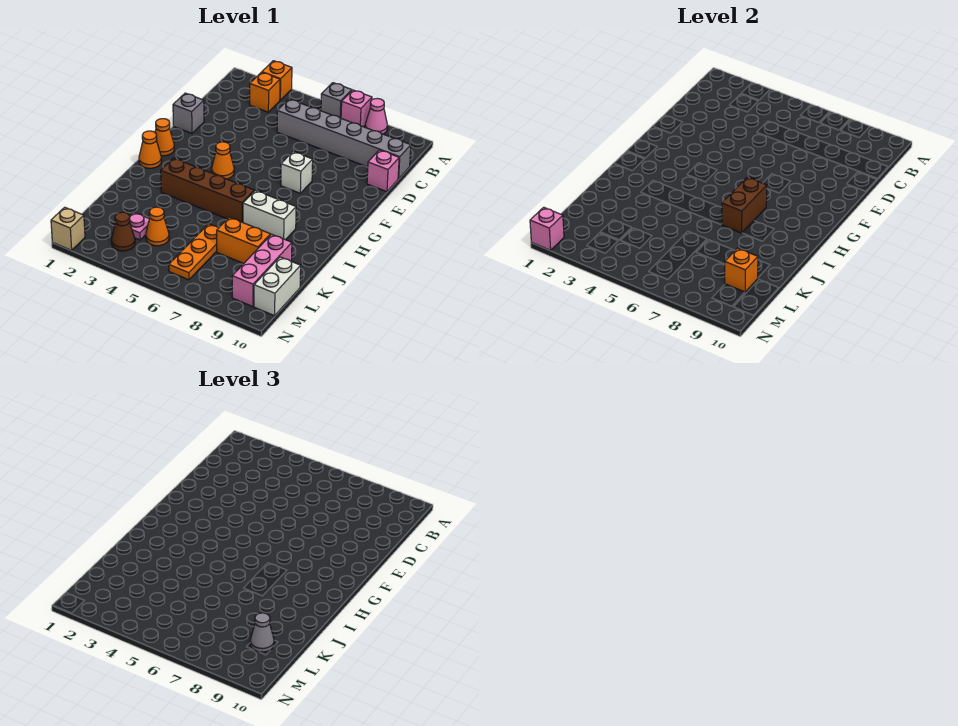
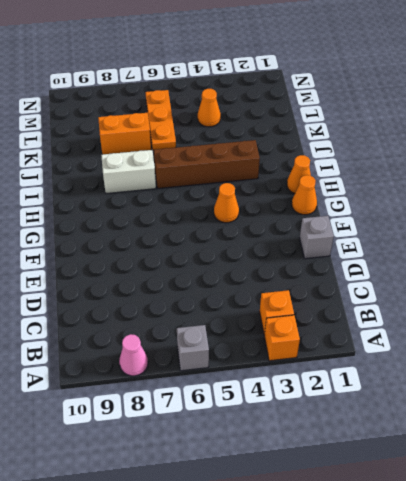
none -> pink brick A7 level 1
none -> grey brick C5:C10 level 1
none -> pink brick D10 level 1

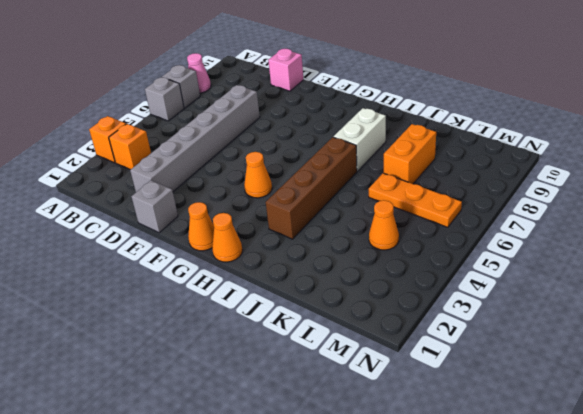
grey brick A7 level 1 -> pink brick A7 level 1
grey brick D2:D7 level 1 -> grey brick C5:C10 level 1
none -> white brick F7 level 1
none -> pink brick K9:M9 level 1
none -> pink plate L3 level 1

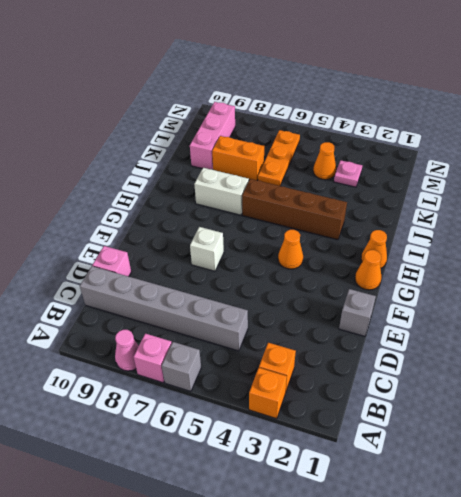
none -> white brick L10:M10 level 1
none -> brown cone M3 level 1
none -> tan brick N1 level 1

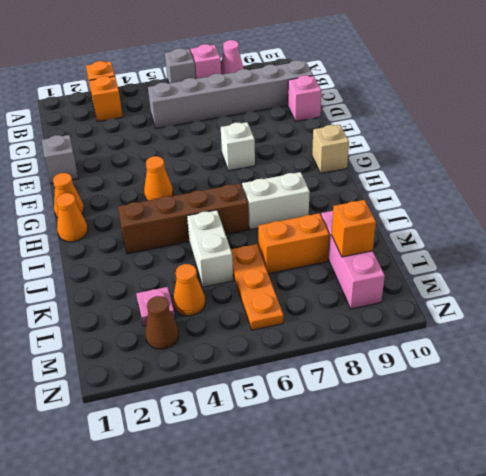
tan brick G10 level 1 -> tan brick N1 level 1
white brick J5:K5 level 1 -> white brick L10:M10 level 1
none -> brown brick H7:I7 level 2
none -> pink brick N1 level 2
none -> grey cone L9 level 3

